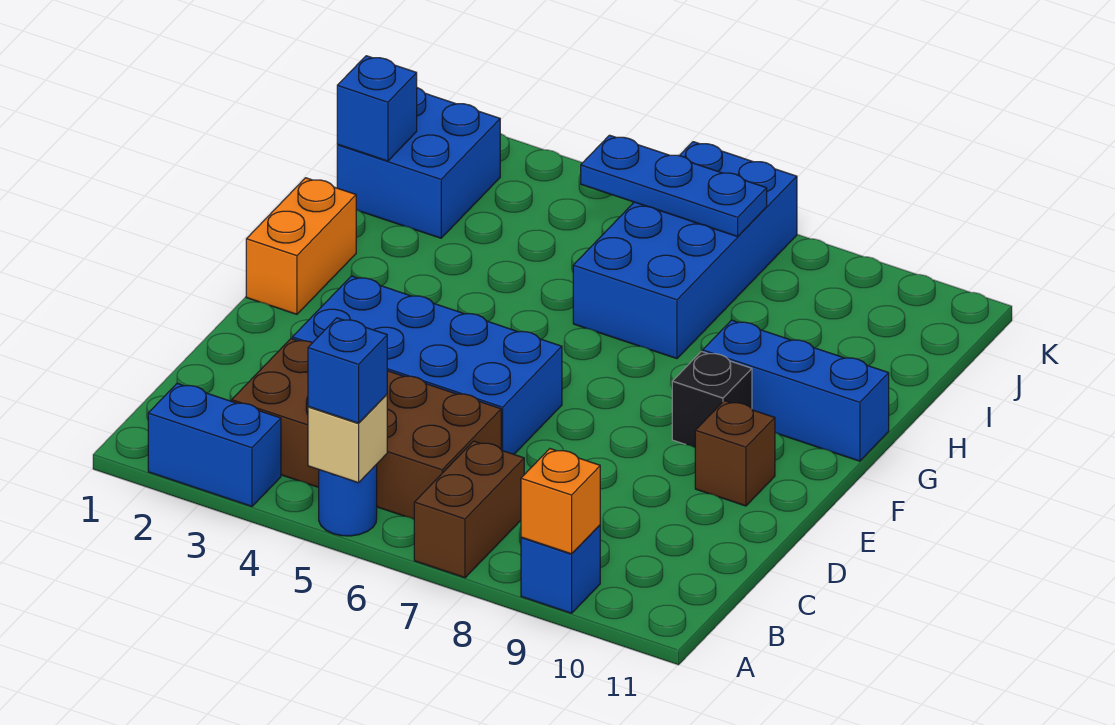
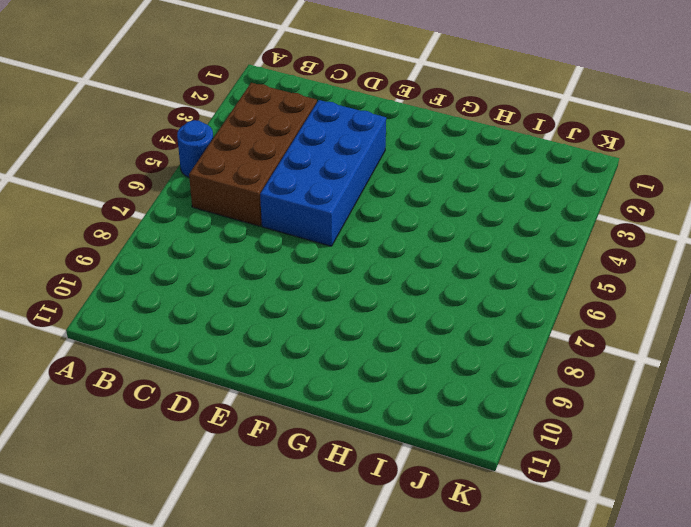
none -> blue brick A2:A3 level 1
none -> brown brick A7:B7 level 1
none -> blue brick A9 level 1

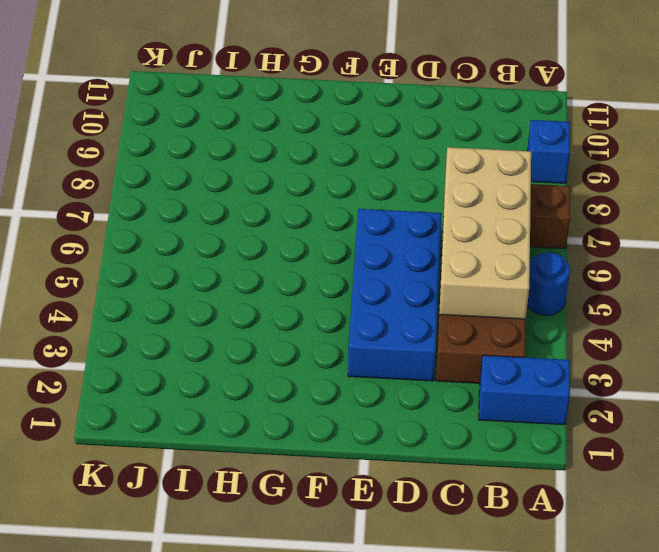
blue brick A2:B2 level 1 -> blue brick A2:A3 level 1
tan brick B4:C7 level 2 -> none
none -> brown brick E10 level 1
none -> orange brick F1:G1 level 1
none -> black brick F9 level 1

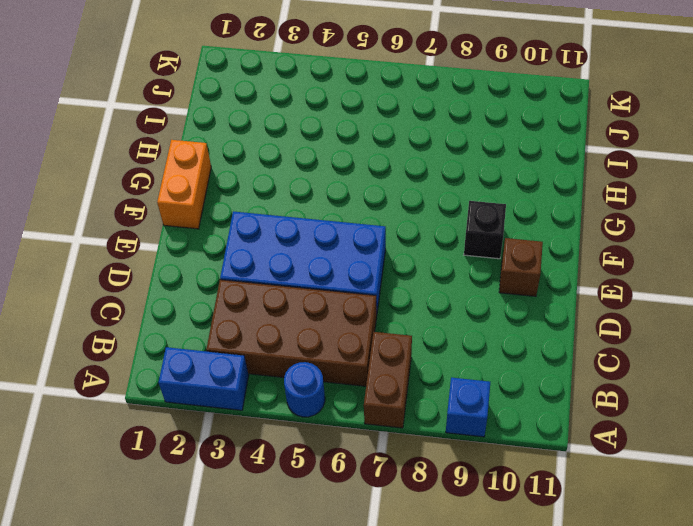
none -> blue brick G9:G11 level 1
none -> blue brick H6:K7 level 1
none -> blue brick I1:J2 level 1

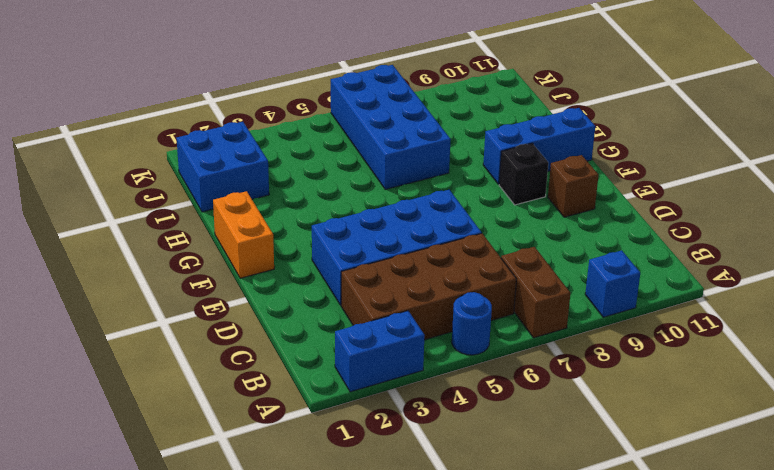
none -> tan brick A5 level 2
none -> orange brick A9 level 2
none -> blue brick I1 level 2

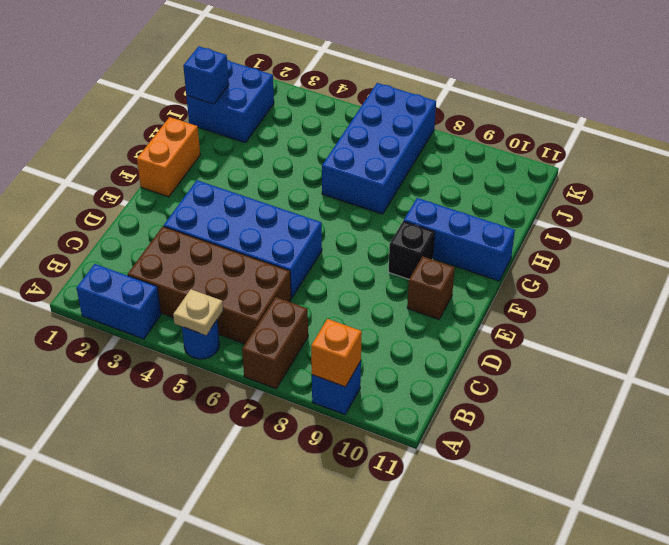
tan plate A5 level 2 -> tan brick A5 level 2
none -> blue plate J5:J7 level 2
none -> blue brick A5 level 3

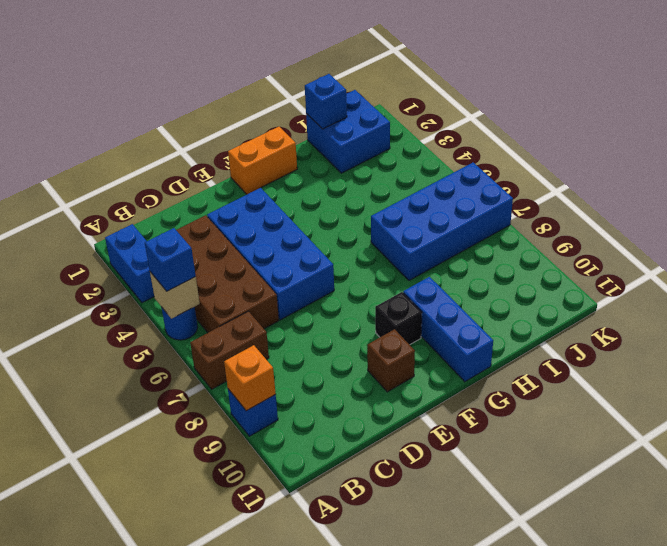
none -> blue plate J5:J7 level 2

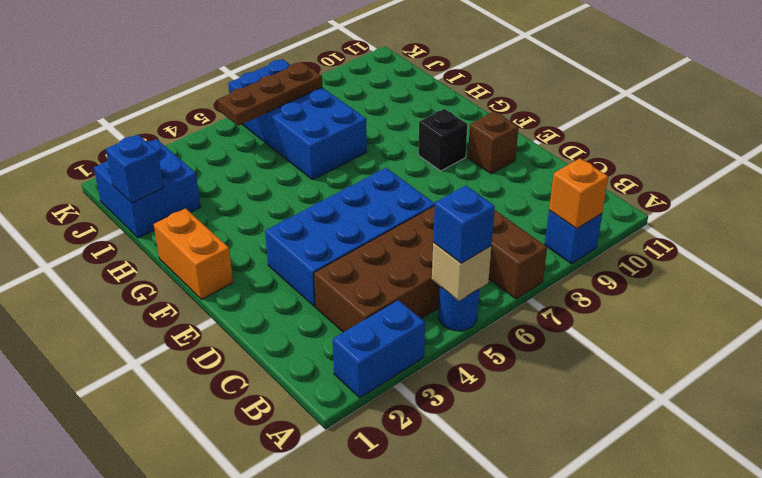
brown plate J5:J7 level 2 -> blue plate J5:J7 level 2
none -> blue brick G9:G11 level 1

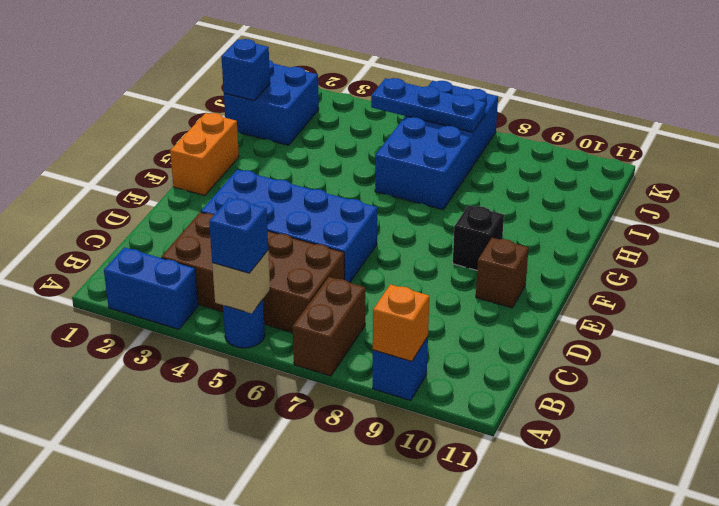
none -> blue brick G9:G11 level 1

